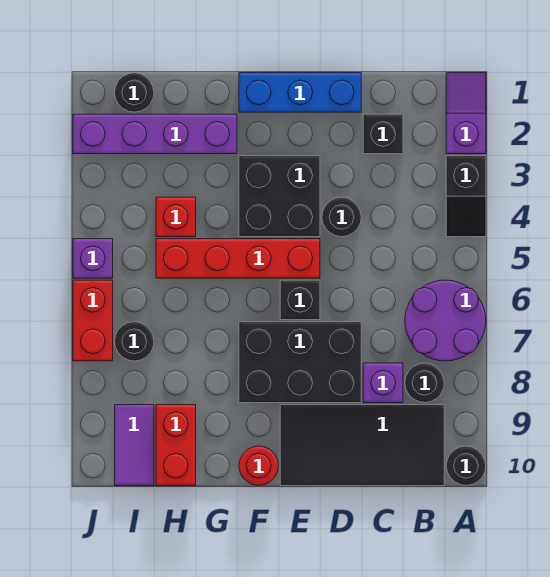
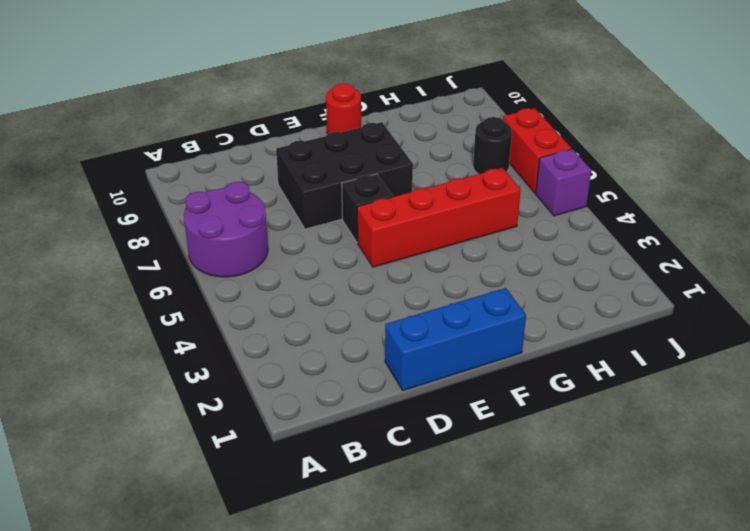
none -> purple slope A1:A2 level 1 top 2
none -> black slope A3:A4 level 1 top 3
none -> black round brick A10 level 1

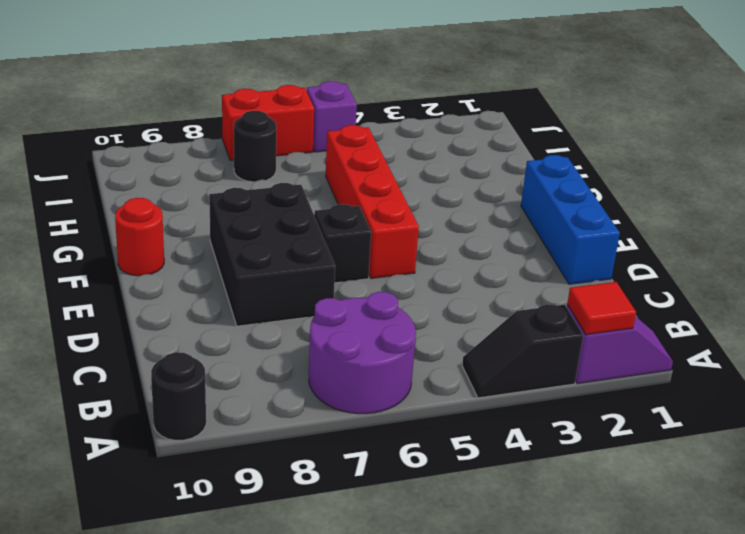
red tile A2 level 2 -> none
none -> black round brick B8 level 1
none -> black tile B9:E10 level 1
none -> black brick C2 level 1

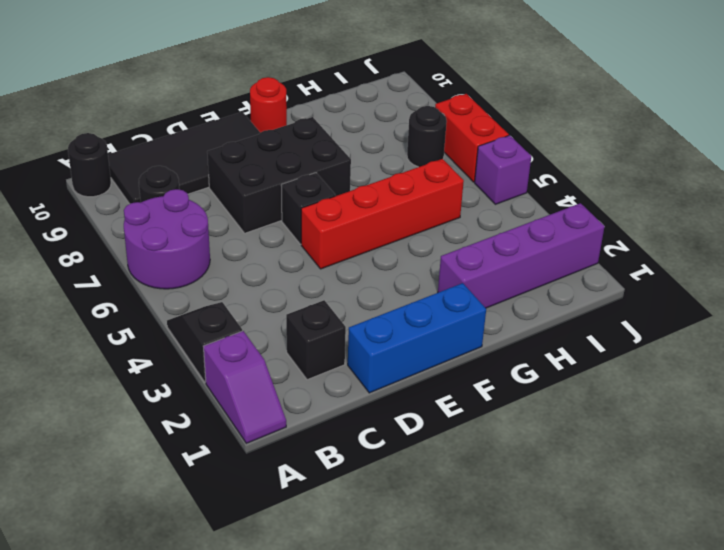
none -> purple brick C8 level 1
none -> black round brick D4 level 1
none -> black brick E3:F4 level 1

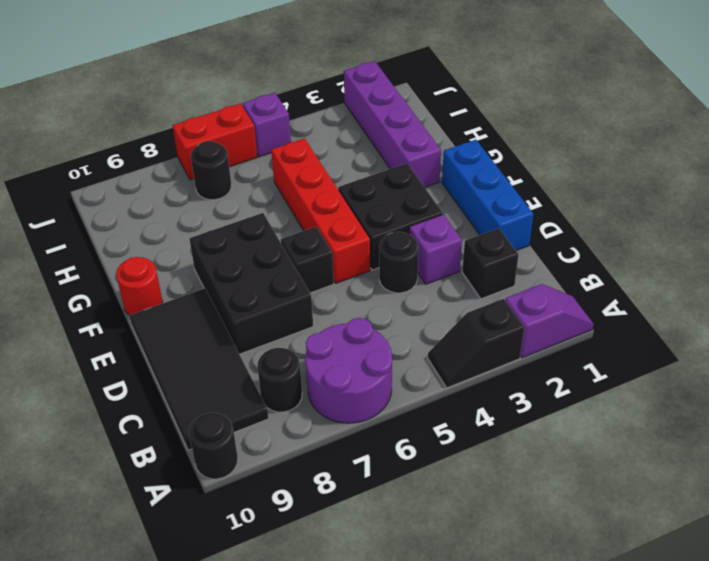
purple brick D3 level 1 -> purple brick C8 level 1
none -> red brick H4 level 1
none -> red brick H9:H10 level 1
none -> black round brick I1 level 1

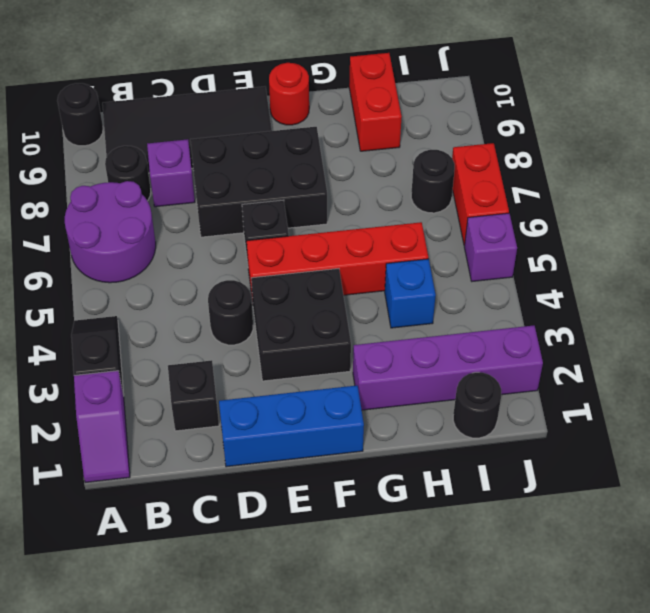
blue brick H4 level 1 -> red brick H4 level 1
none -> purple tile I9:I10 level 1

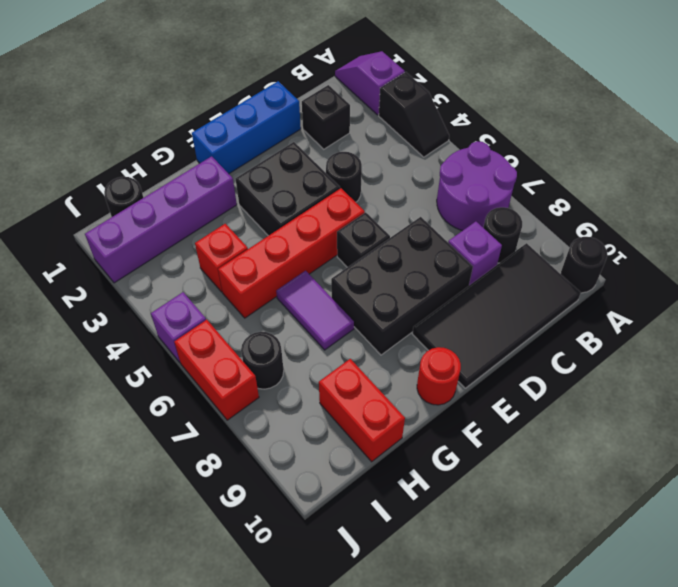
purple tile G6:G7 level 1 -> purple tile I9:I10 level 1

